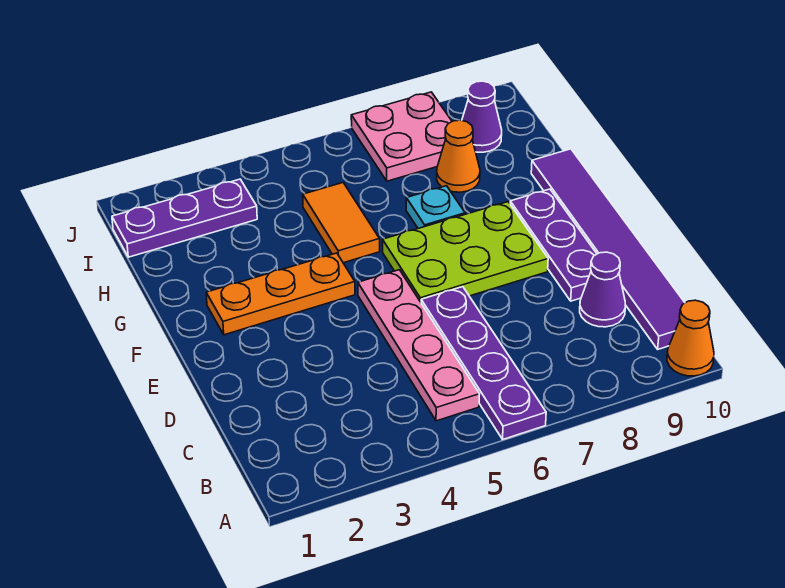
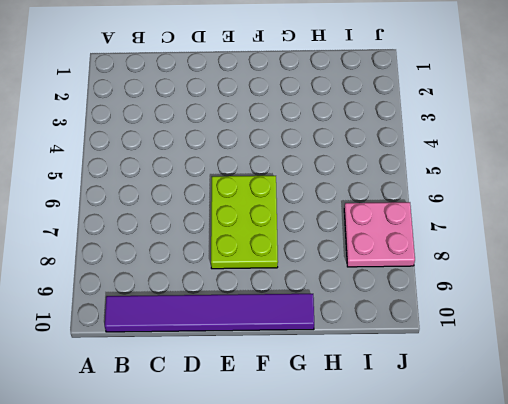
none -> purple plate A6:D6 level 1
none -> orange cone A10 level 1
none -> pink plate B5:E5 level 1

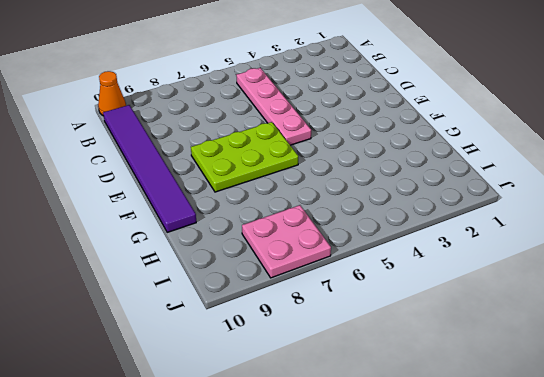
none -> purple plate A6:D6 level 1
none -> purple cone C9 level 1
none -> purple plate D9:F9 level 1

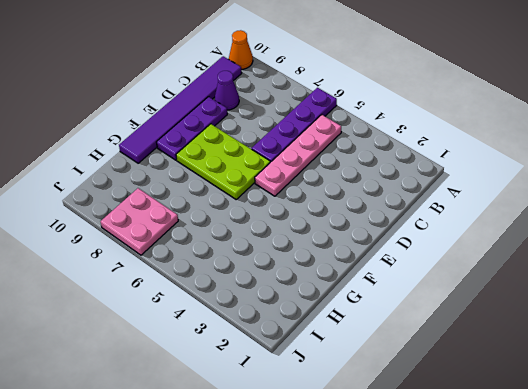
none -> orange plate F2:F4 level 1
none -> orange tile G5:H5 level 1
none -> cyan plate G7 level 1

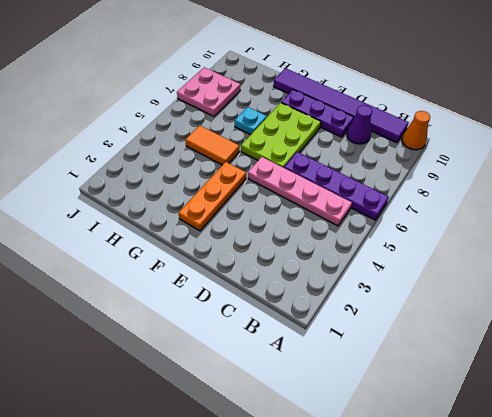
none -> orange cone H8 level 1
none -> purple plate I1:I3 level 1
none -> purple cone I9 level 1

